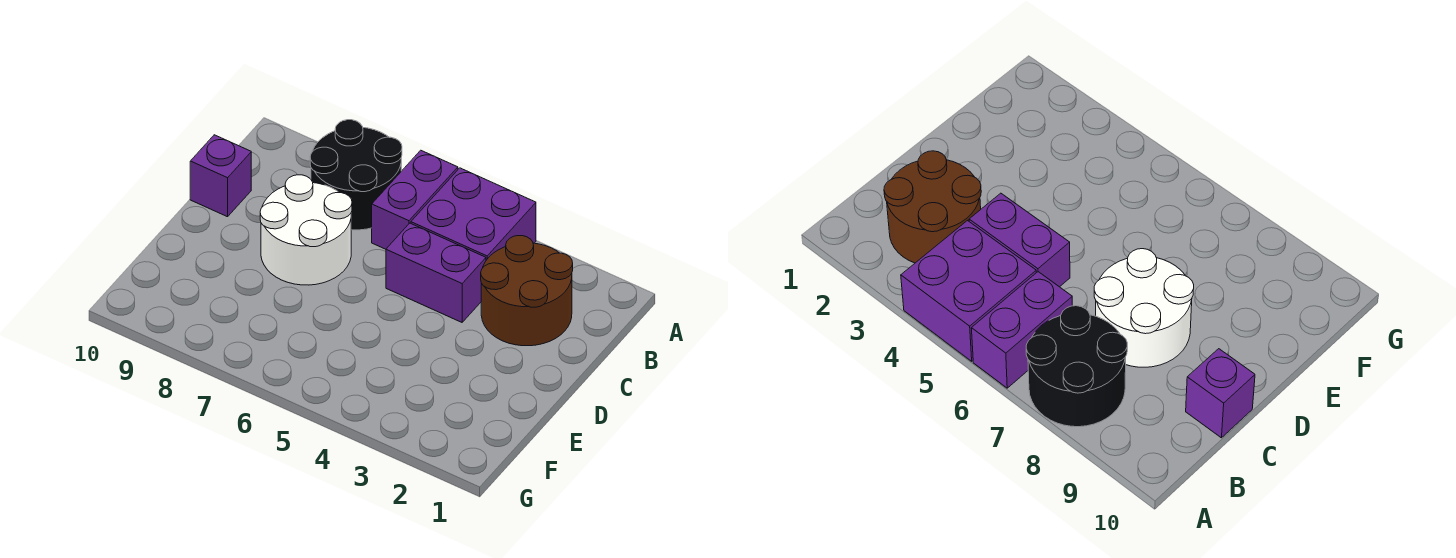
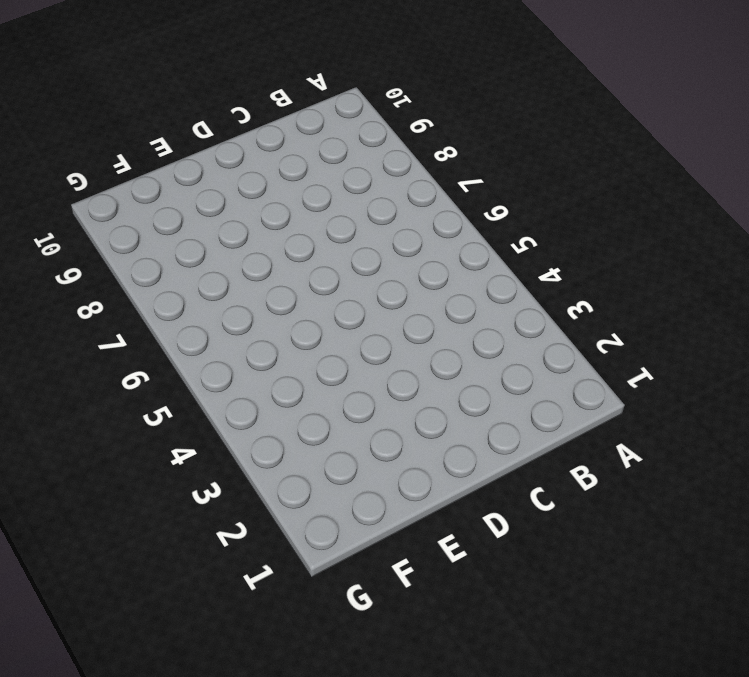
none -> purple brick A4:B5 level 1
none -> purple brick A6:B6 level 1

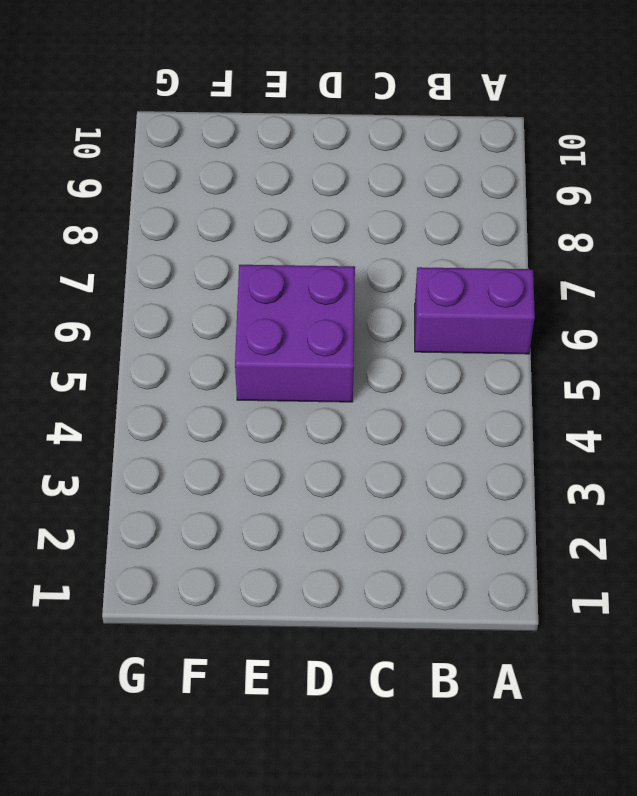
purple brick D5:E6 level 1 -> purple brick A4:B5 level 1
none -> black round brick A7:B8 level 1
none -> brown round brick B2:C3 level 1

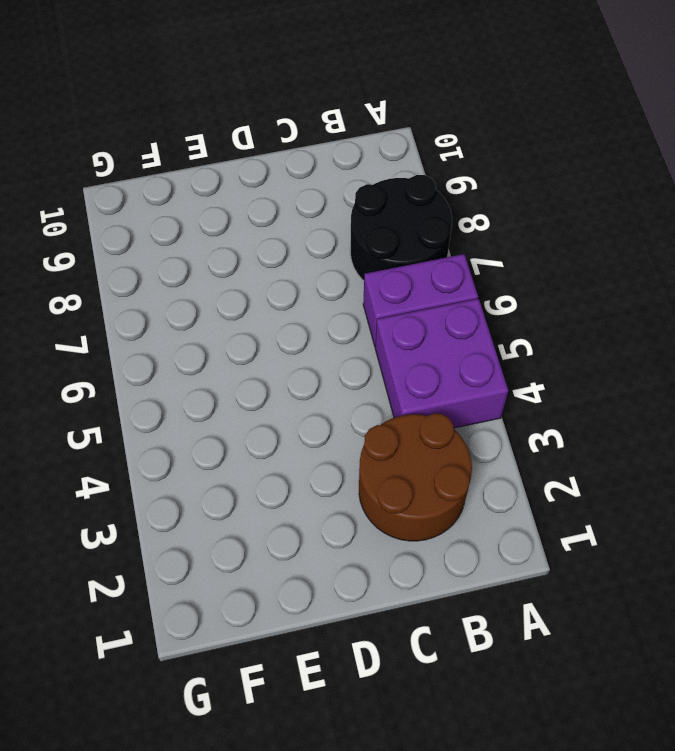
none -> purple brick C4:C5 level 1
none -> white round brick C7:D8 level 1

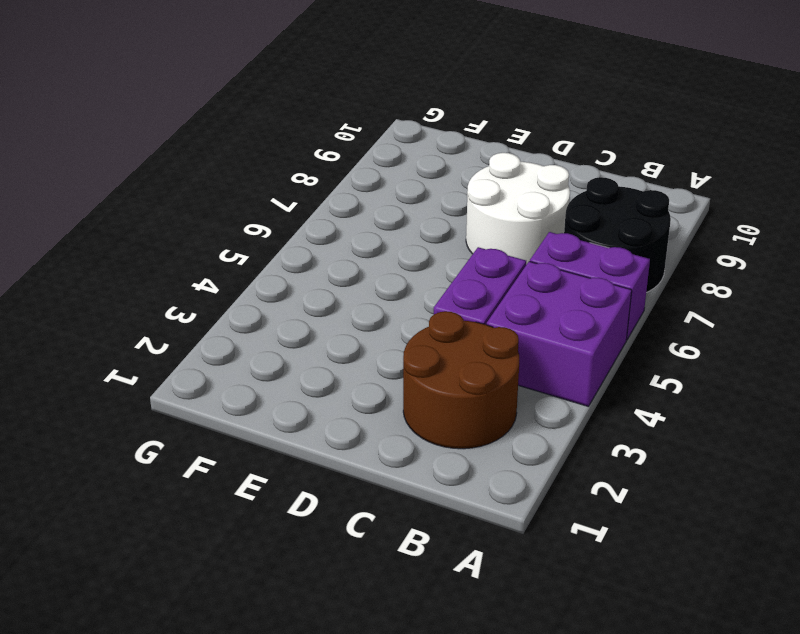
none -> purple brick C10 level 1

